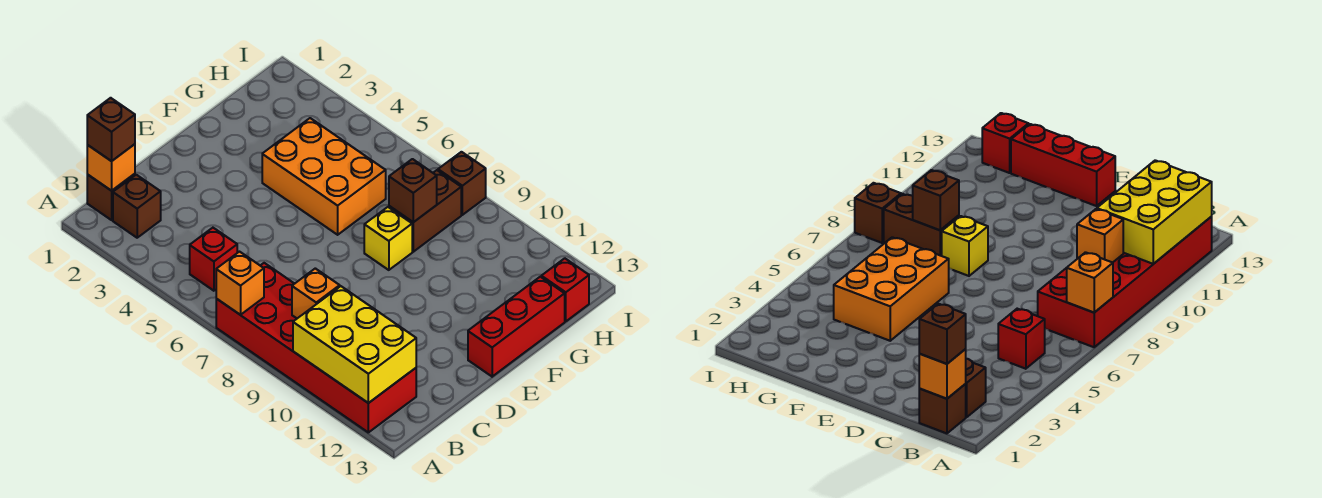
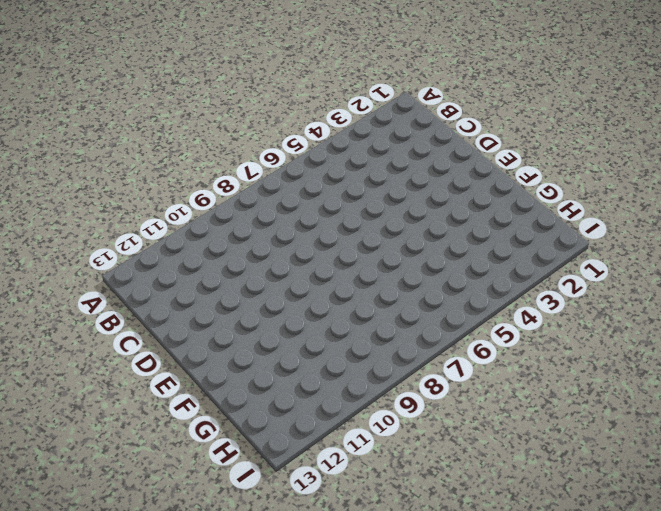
none -> red brick A7:B12 level 1
none -> brown brick B1 level 1
none -> brown brick B2 level 1

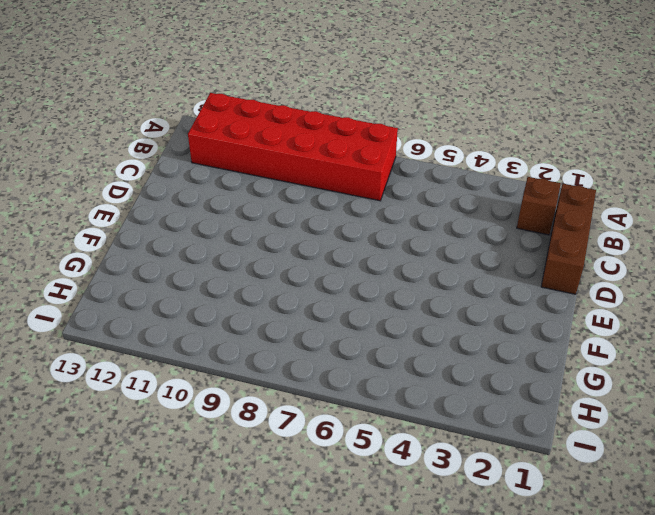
brown brick B1:D1 level 1 -> brown brick B1 level 1
none -> red brick B5 level 1
none -> red brick E13:G13 level 1
none -> orange brick F4:G6 level 1

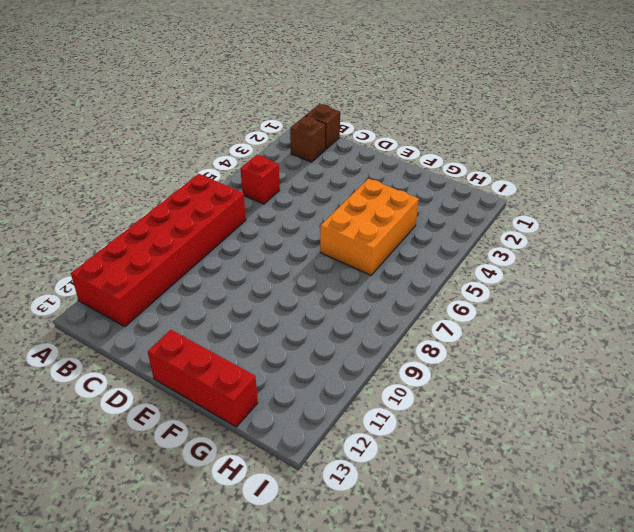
none -> yellow brick F8 level 1
none -> brown brick G8:H8 level 1
none -> red brick H13 level 1

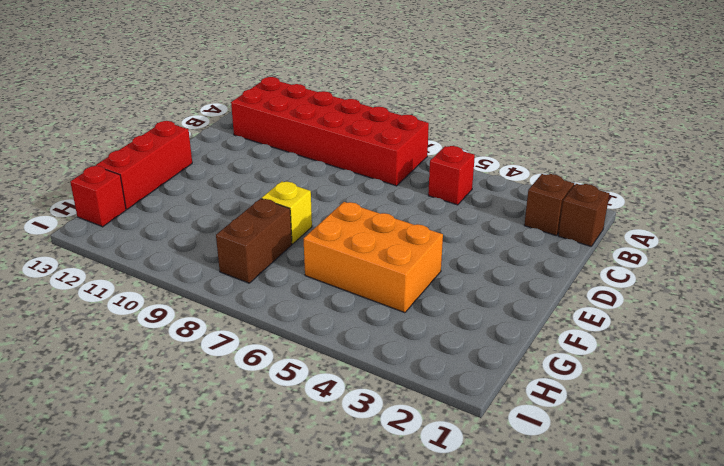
none -> brown brick I8 level 1
none -> orange brick A7 level 2
none -> yellow brick A10:B12 level 2

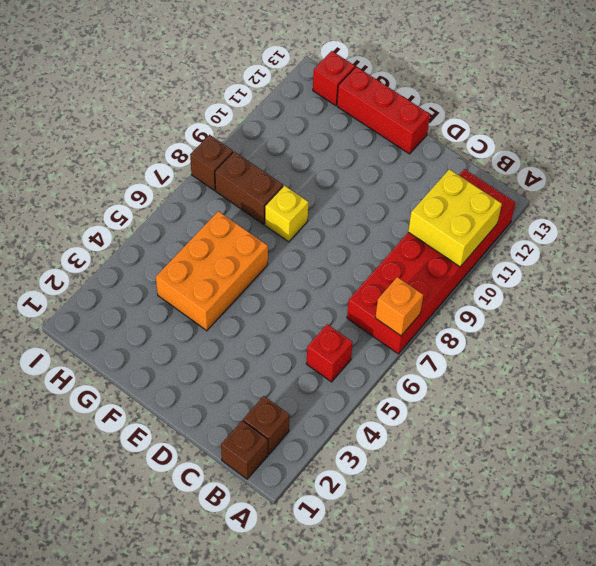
yellow brick A10:B11 level 2 -> yellow brick A10:B12 level 2
none -> orange brick B1 level 2
none -> orange brick B9 level 2
none -> brown brick G8 level 2

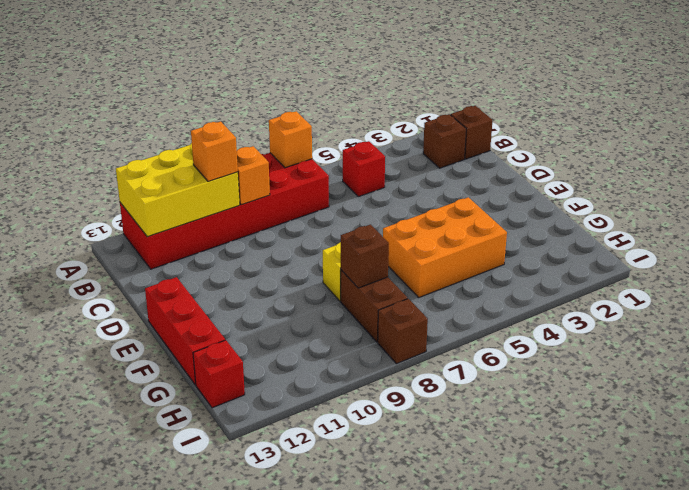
orange brick B10 level 3 -> orange brick B1 level 2
none -> brown brick B1 level 3

